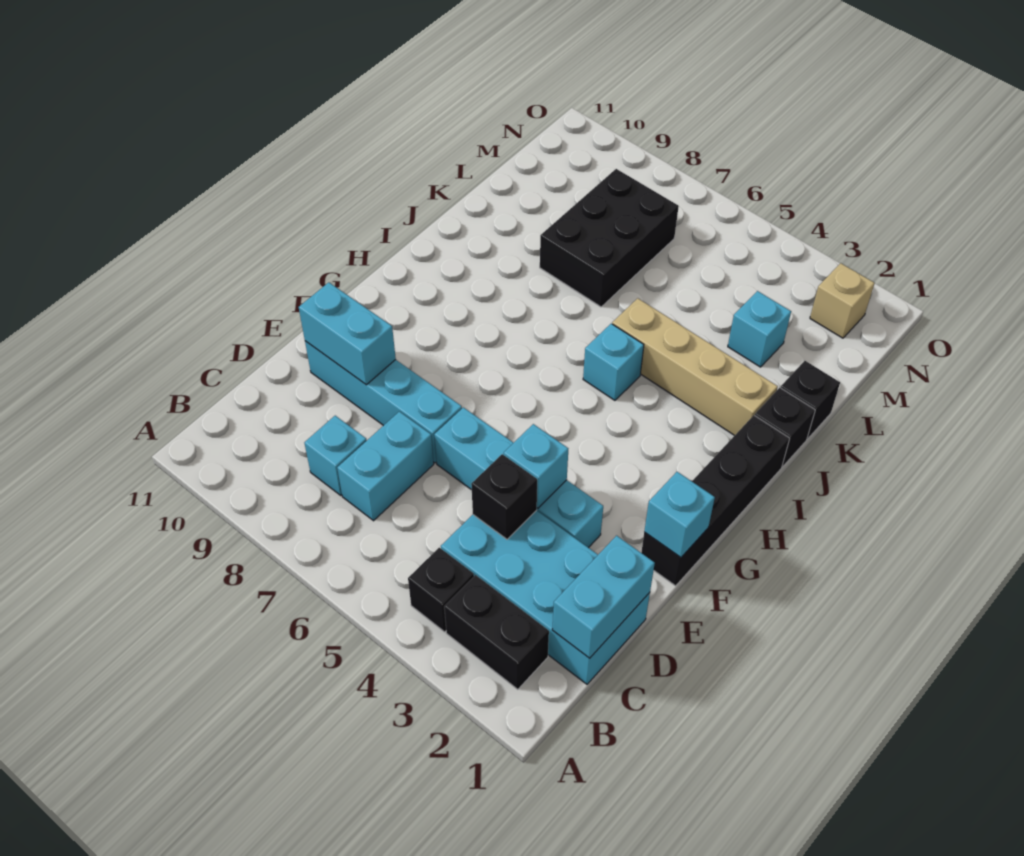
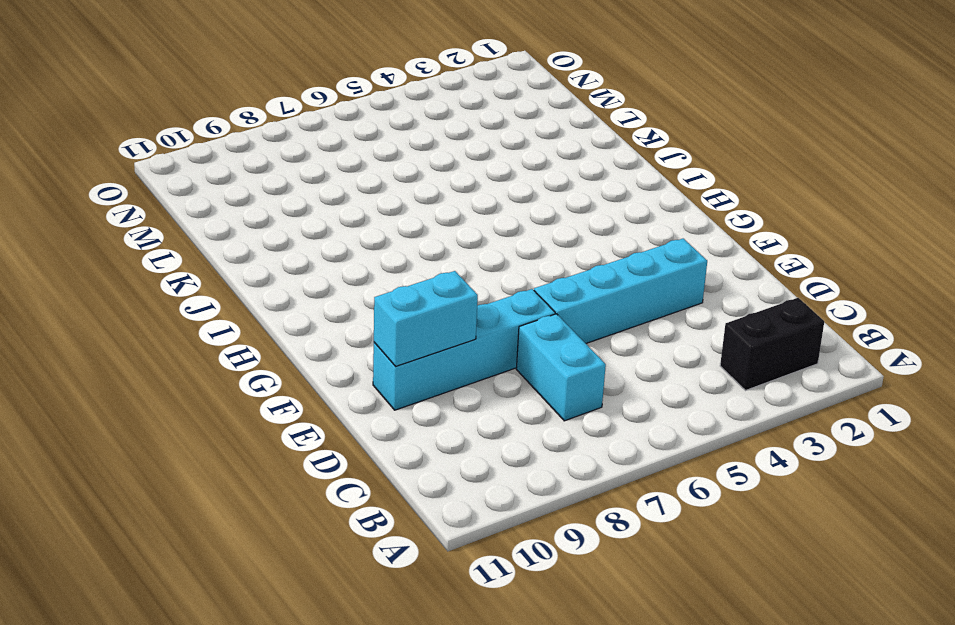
none -> black brick B4 level 1
none -> cyan brick C1:D4 level 1
none -> cyan brick C8 level 1

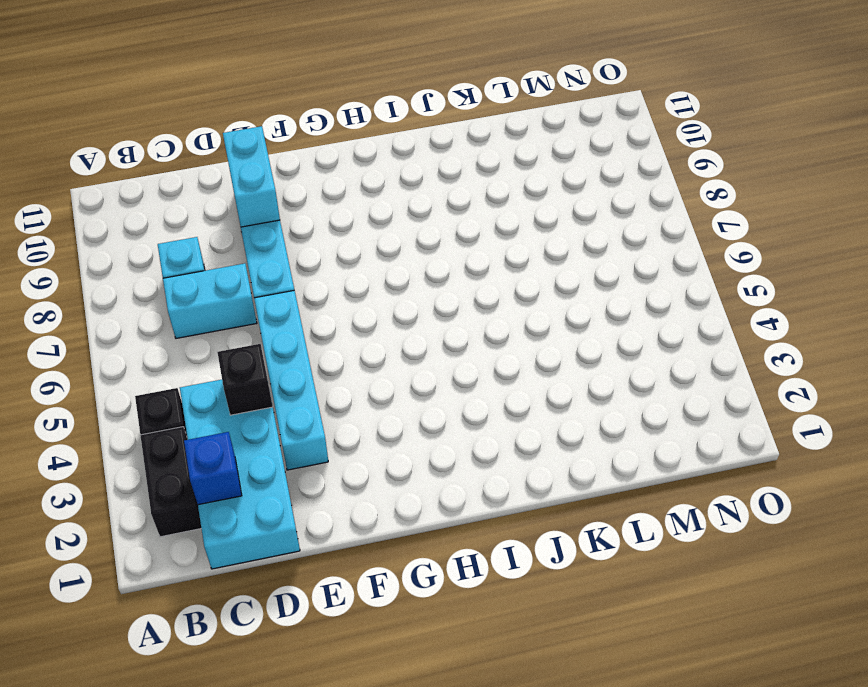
blue brick C2 level 2 -> none
none -> black brick F1:I1 level 1
none -> cyan brick I5 level 1
none -> black brick J1 level 1

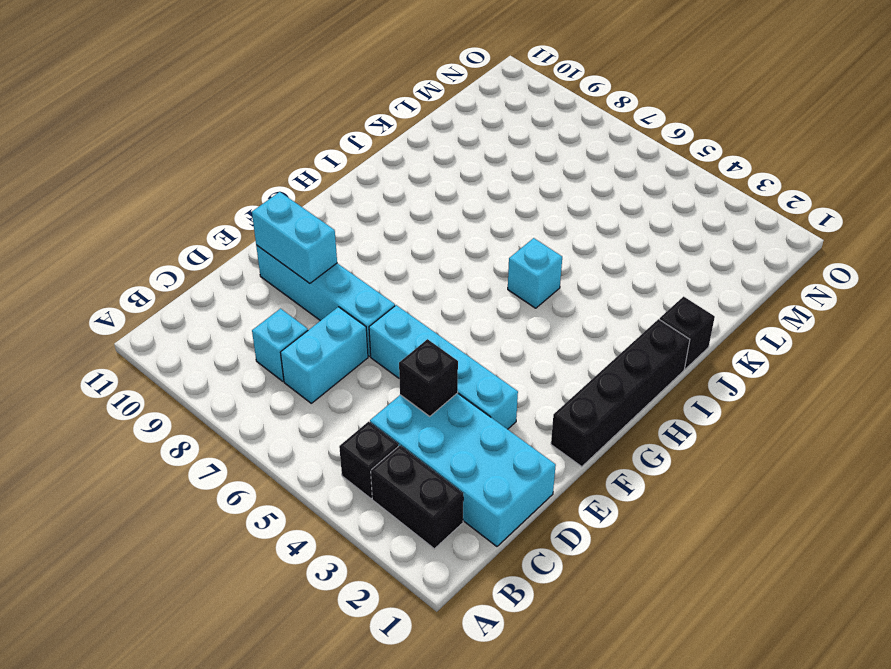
none -> tan brick J2:J5 level 1
none -> black brick K1 level 1
none -> black brick K7:M8 level 1

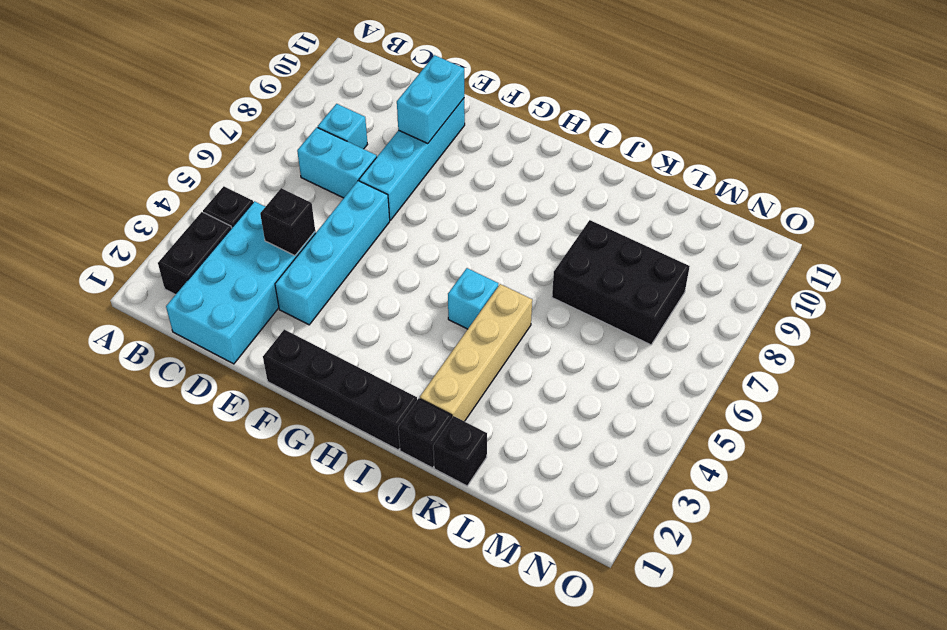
none -> cyan brick L3 level 1
none -> tan brick N2 level 1
none -> cyan brick C1:D1 level 2

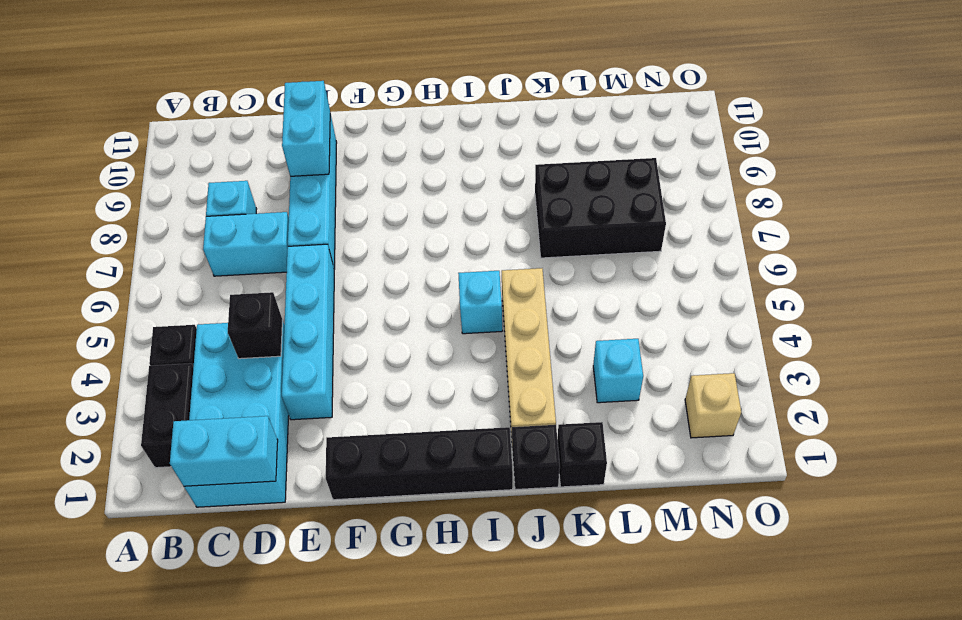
none -> cyan brick E4 level 2
none -> cyan brick F1 level 2

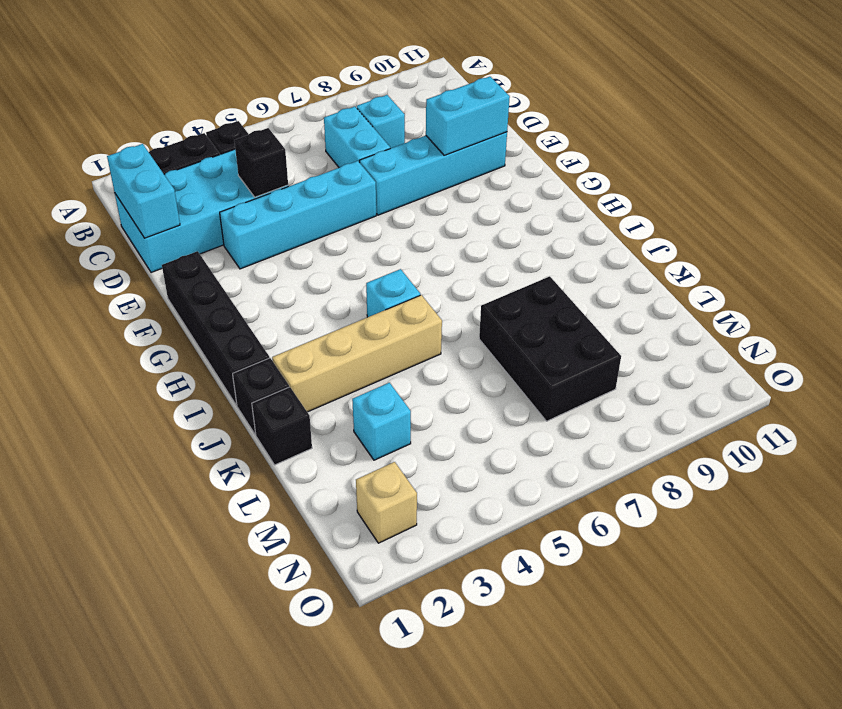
none -> cyan brick E4 level 2
none -> cyan brick F1 level 2

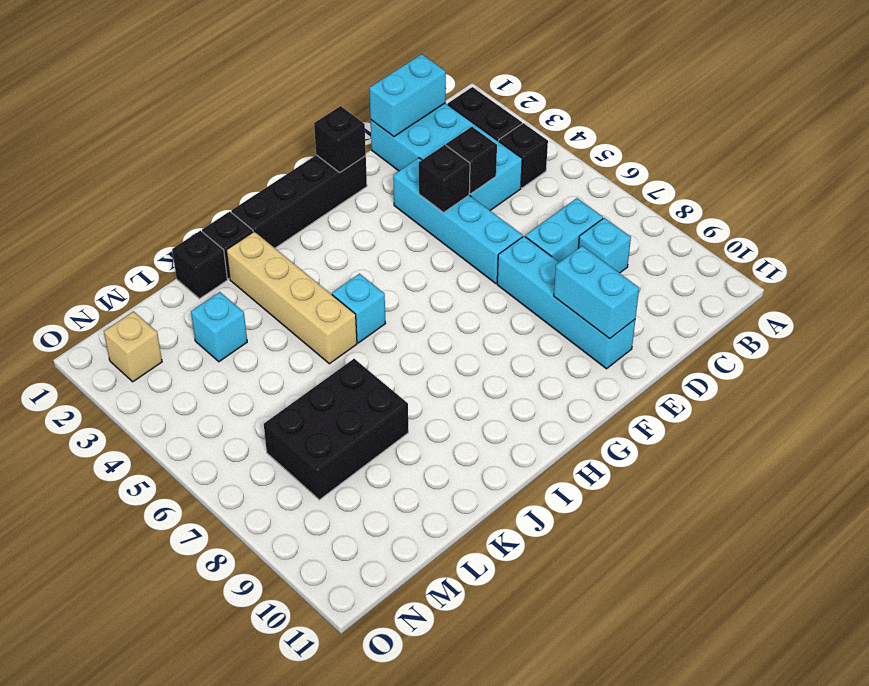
black brick E4 level 2 -> cyan brick E4 level 2
black brick F1 level 2 -> cyan brick F1 level 2

